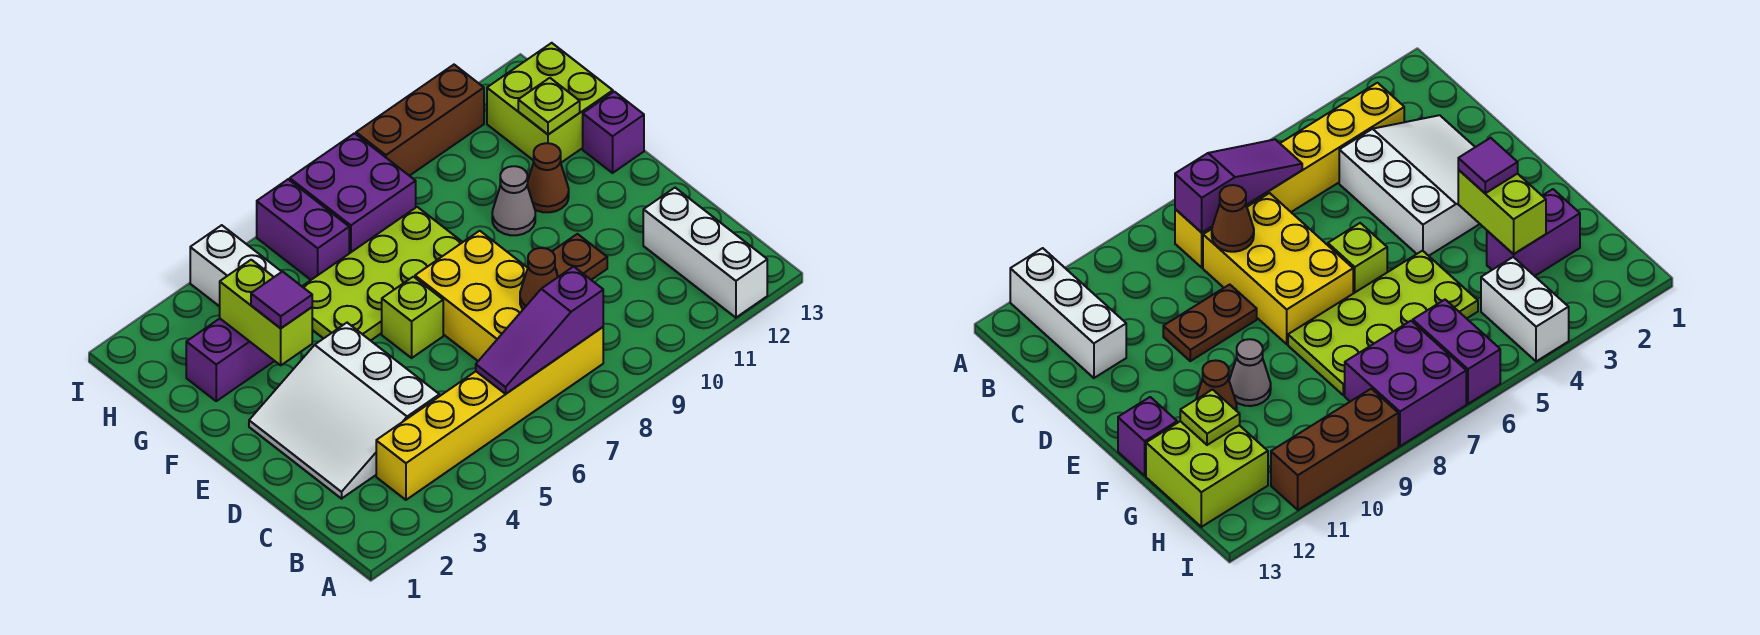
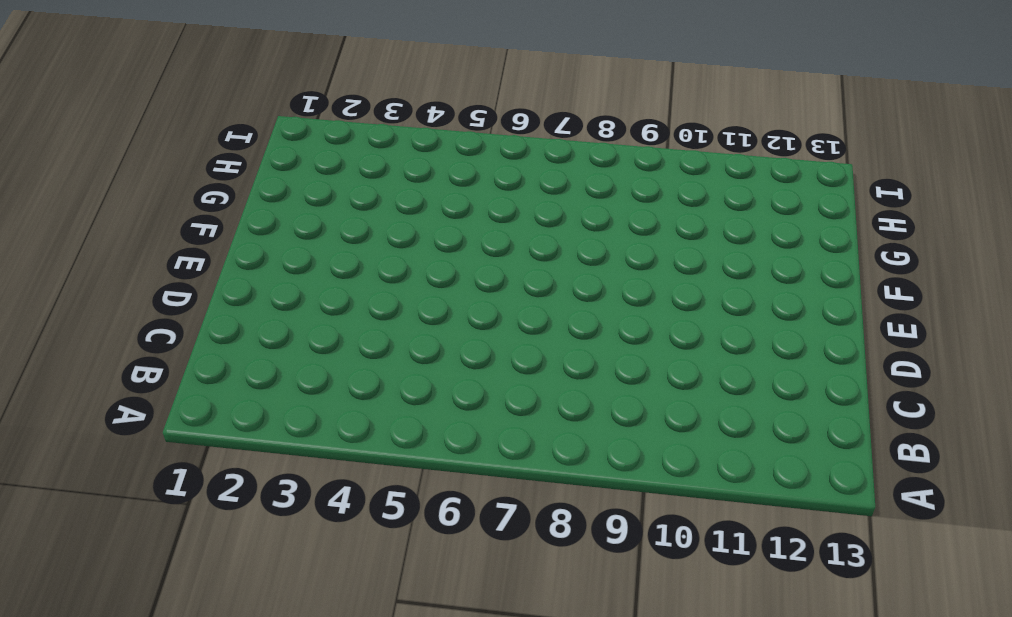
none -> white brick A12:C12 level 1
none -> yellow brick B3:B8 level 1
none -> white slope C2:E4 level 1 top 4

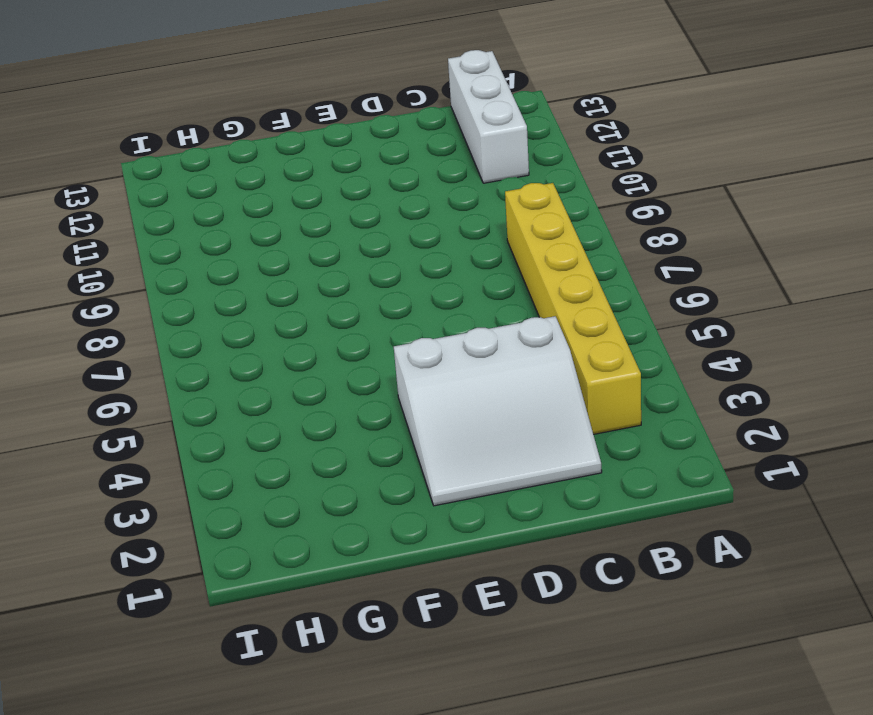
white brick B11:B13 level 1 -> white brick A12:C12 level 1
none -> yellow brick C7:E8 level 1
none -> brown plate D9:D10 level 1
none -> lime brick E6 level 1

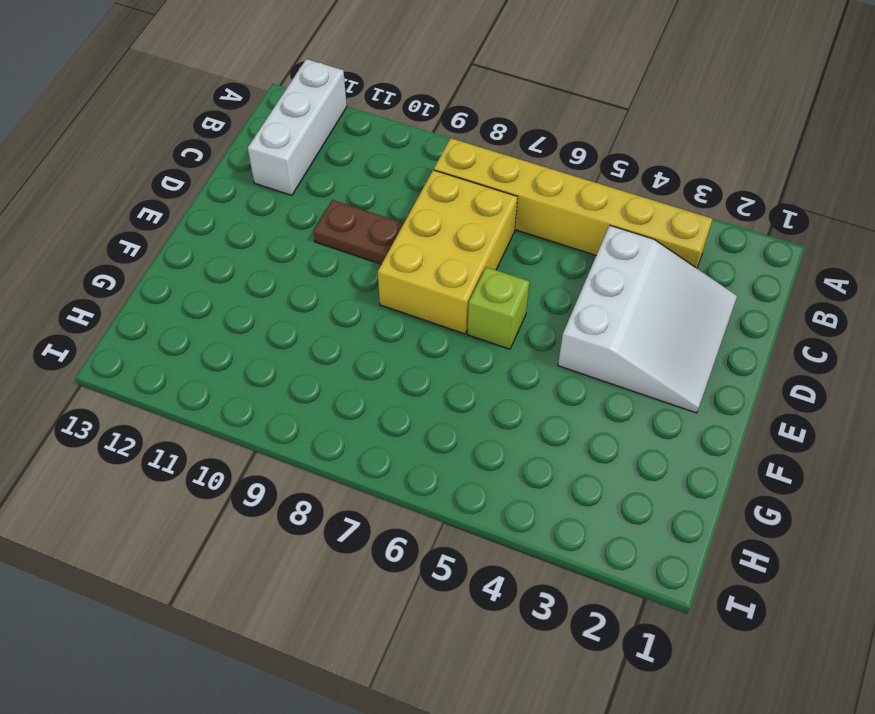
none -> lime plate F5:G8 level 1
none -> grey cone F10 level 1
none -> brown cone F11 level 1

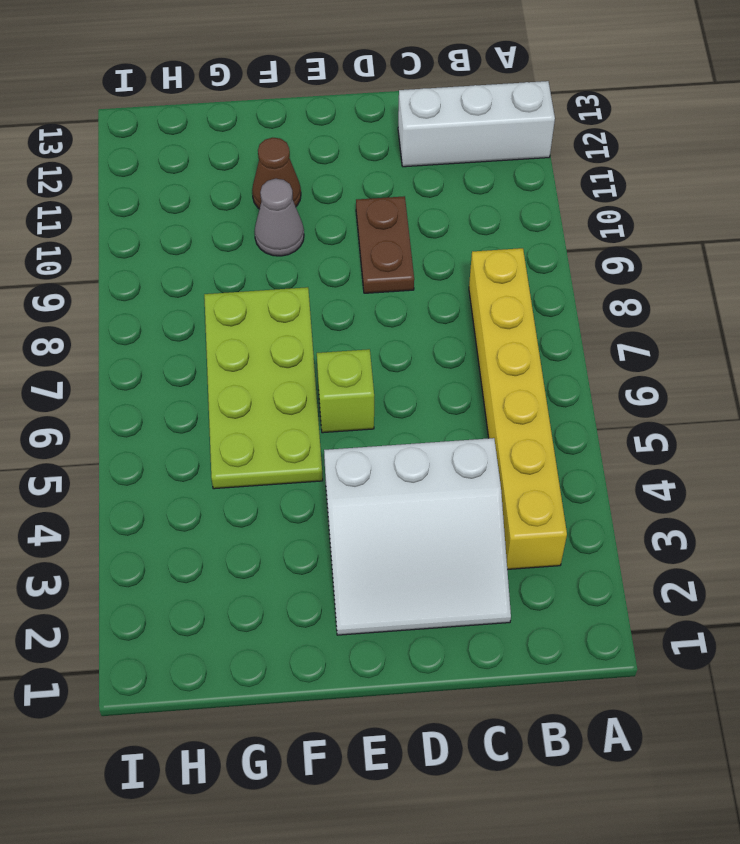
none -> yellow brick C7:E8 level 1
none -> purple brick F13 level 1
none -> purple brick G2:G3 level 1

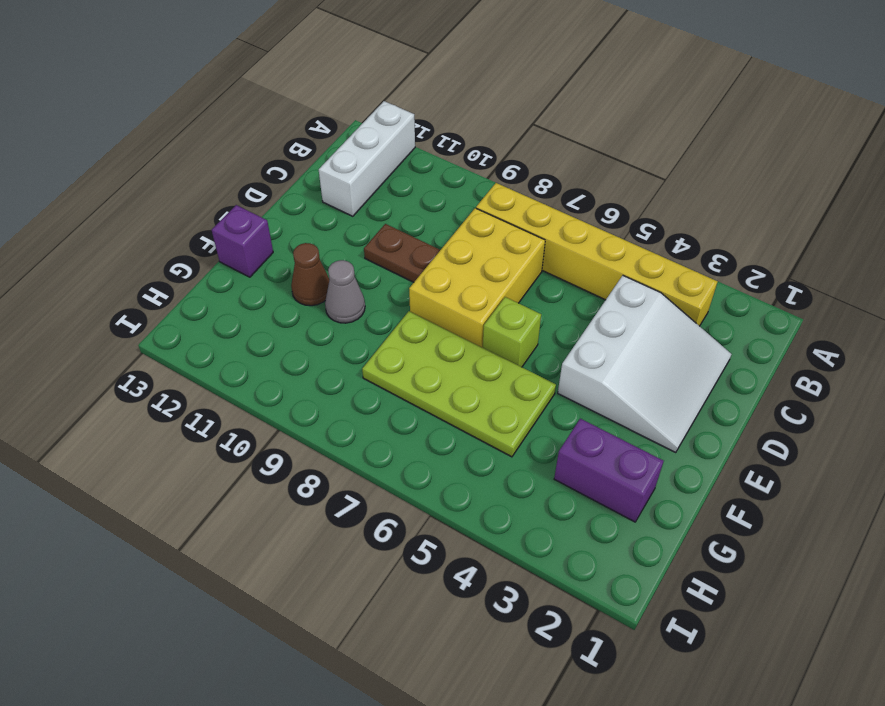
none -> lime brick G12:H13 level 1
none -> white brick H4:I4 level 1
none -> purple brick H6:I6 level 1

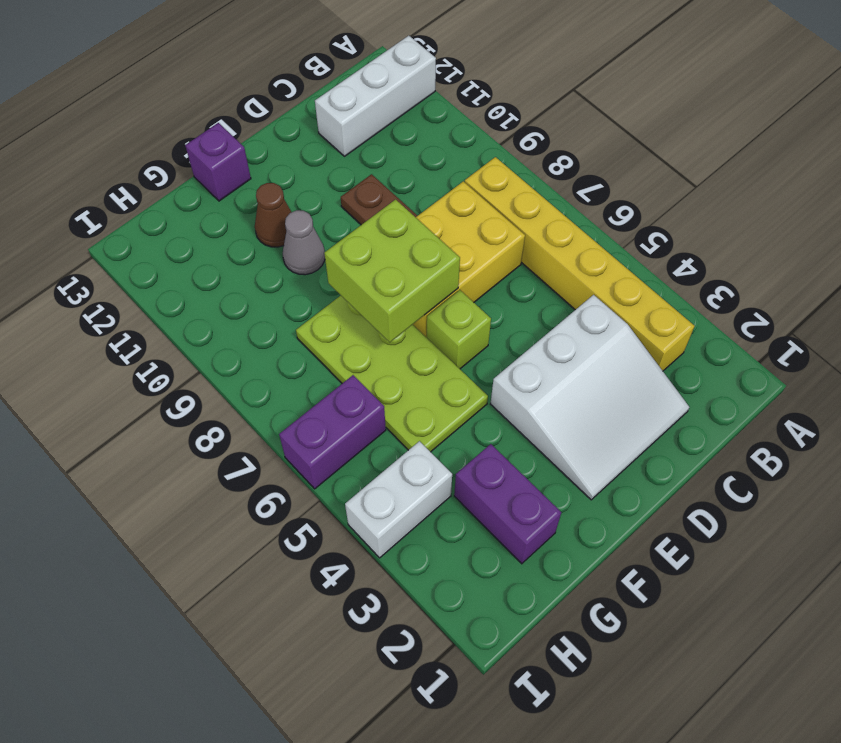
lime brick E7:F8 level 2 -> lime brick G12:H13 level 1
none -> purple brick H7:I8 level 1
none -> brown brick I9:I11 level 1
none -> purple slope B6:B8 level 2 top 8

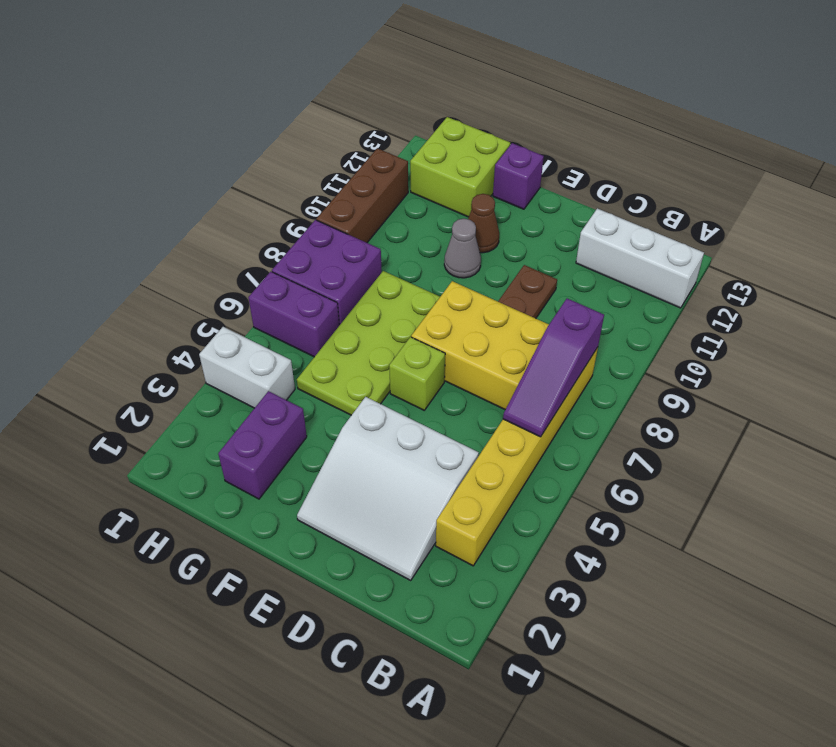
none -> brown cone C8 level 2
none -> lime brick F3:G3 level 2
none -> lime plate G12 level 2

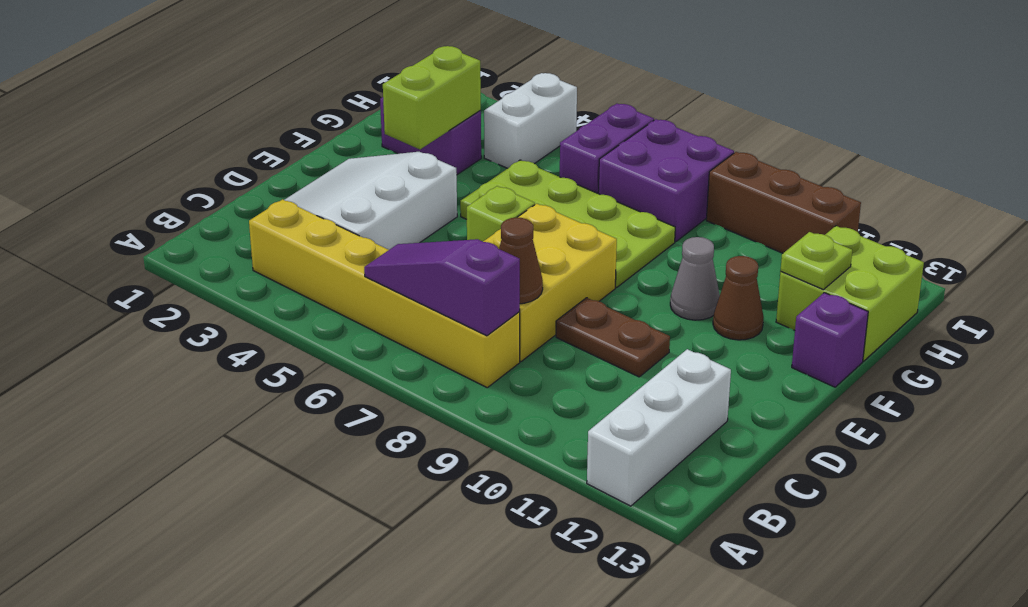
none -> purple tile F3 level 3

